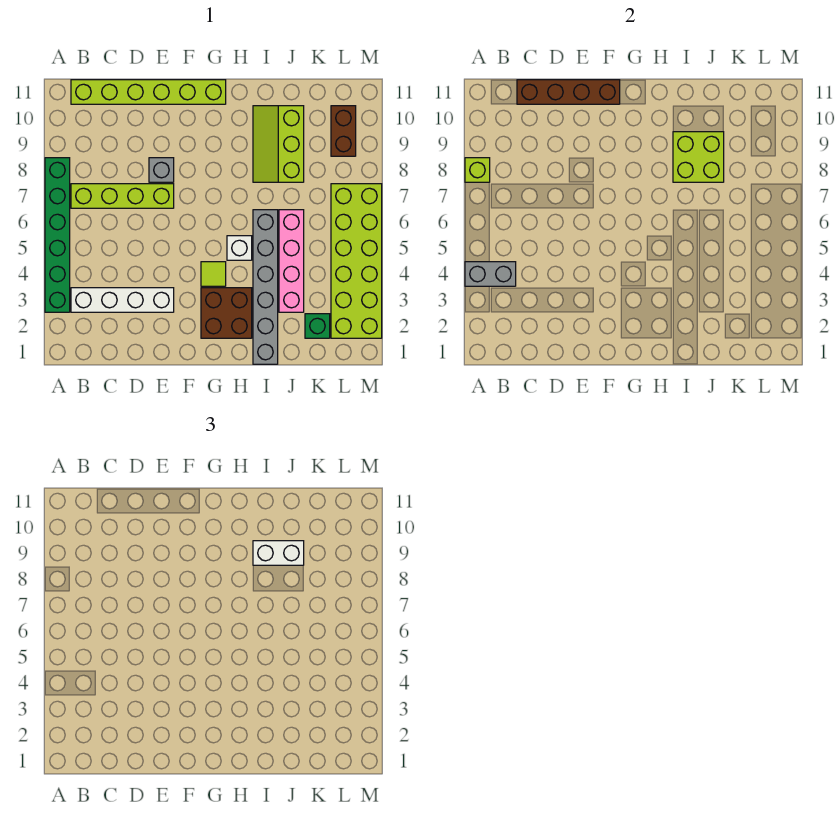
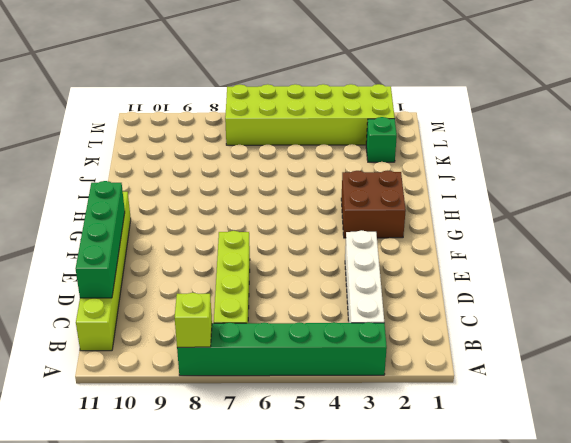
green brick C11:F11 level 2 -> brown brick C11:F11 level 2
none -> grey brick E8 level 1
none -> lime tile G4 level 1
none -> white brick H5 level 1

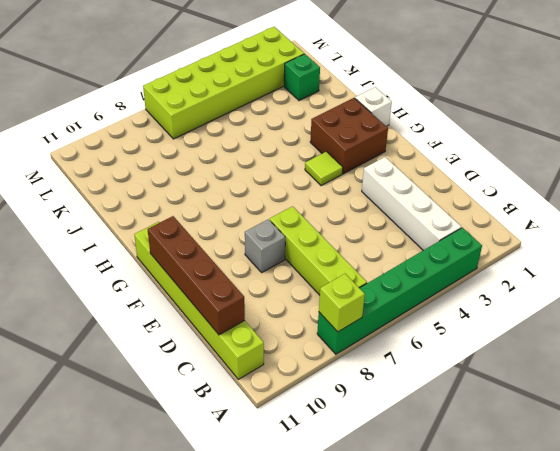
white brick H1 level 1 -> white brick H5 level 1
none -> grey brick I1:I6 level 1
none -> lime slope I8:J10 level 1 top J
none -> pink brick J3:J6 level 1

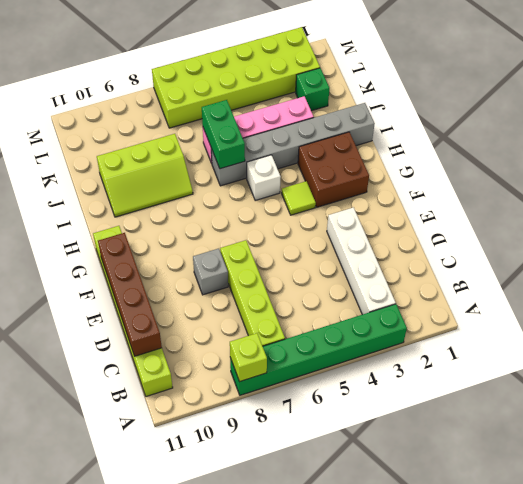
green brick I6:J6 level 2 -> none
none -> brown brick L9:L10 level 1
none -> grey brick A4:B4 level 2
none -> lime brick I8:J9 level 2

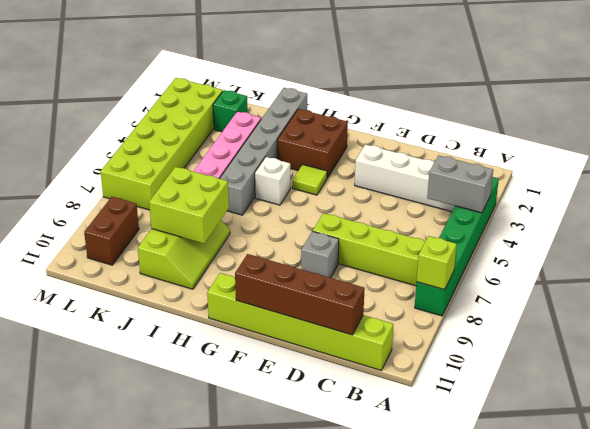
none -> white brick I9:J9 level 3

